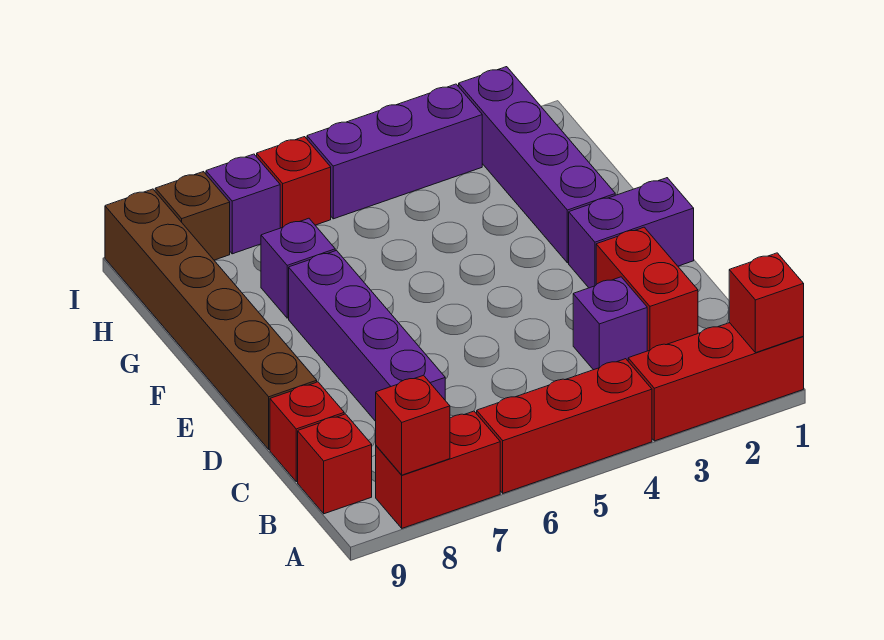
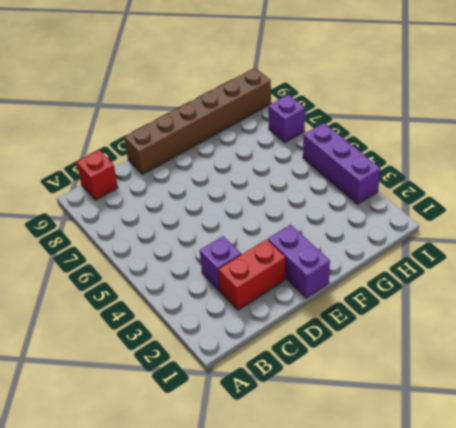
none -> red brick A1:A3 level 1
none -> red brick A4:A6 level 1
none -> red brick A7:A8 level 1

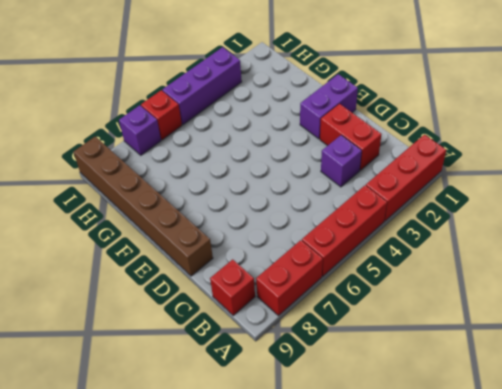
none -> purple brick C7:F7 level 1
none -> red brick C9 level 1
none -> purple brick F2:I2 level 1

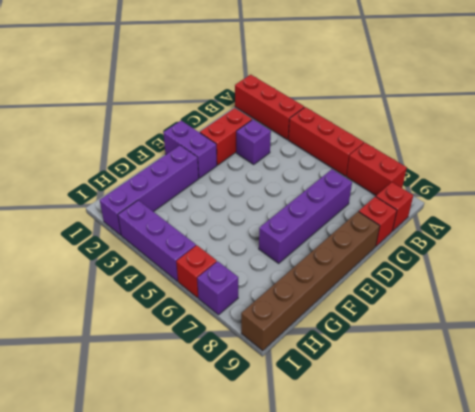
none -> purple brick G7 level 1
none -> brown brick I8 level 1
none -> red brick A1 level 2

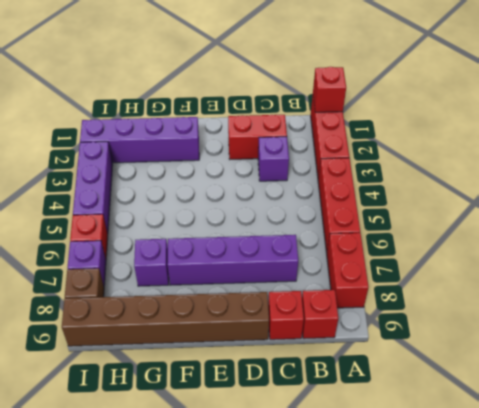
none -> purple brick E1:E2 level 1
none -> red brick A8 level 2

